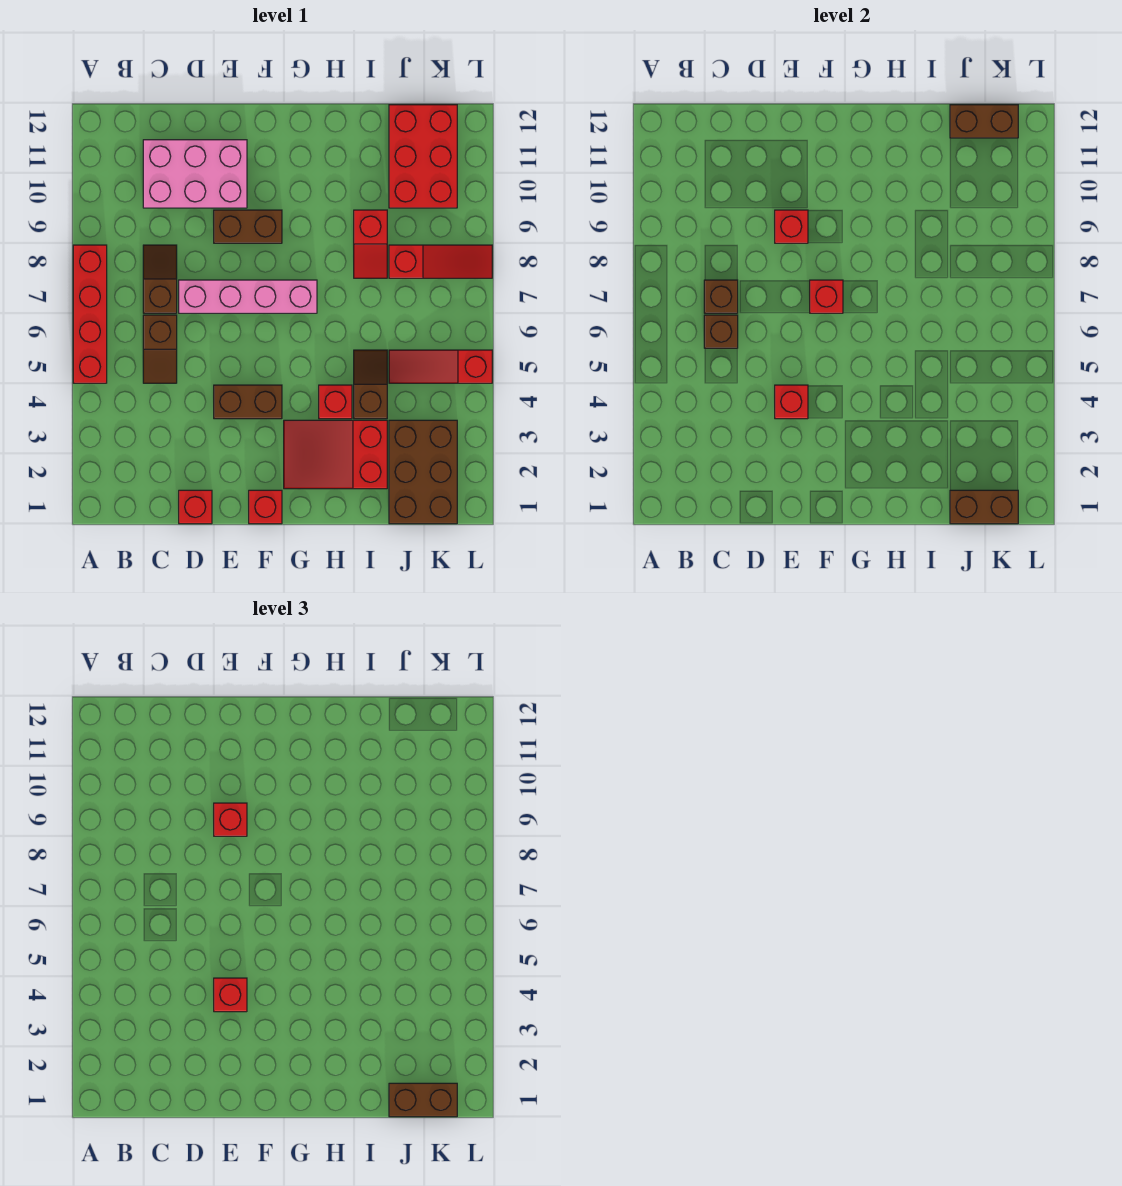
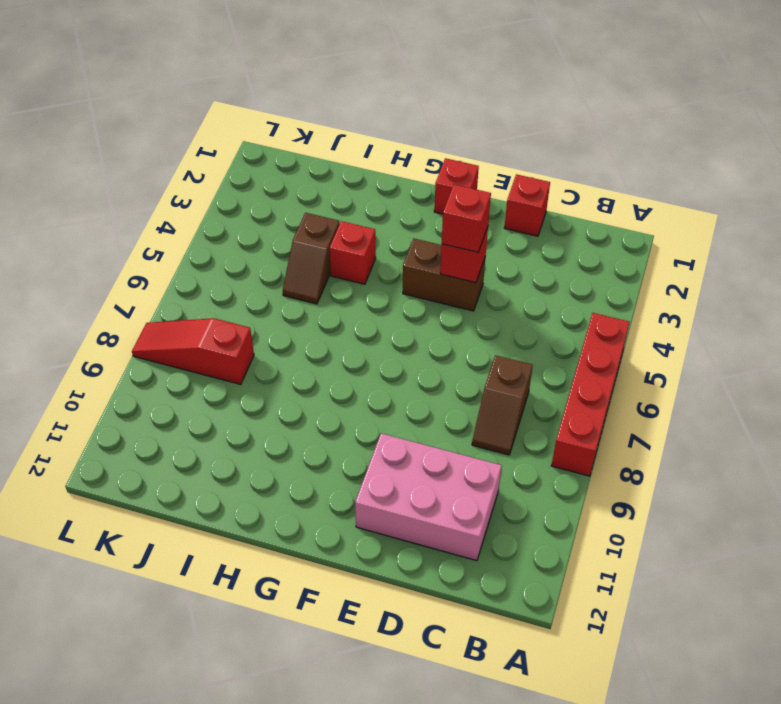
none -> brown slope C5:C6 level 1 top 6
none -> pink brick D7:G7 level 1
none -> brown brick E9:F9 level 1

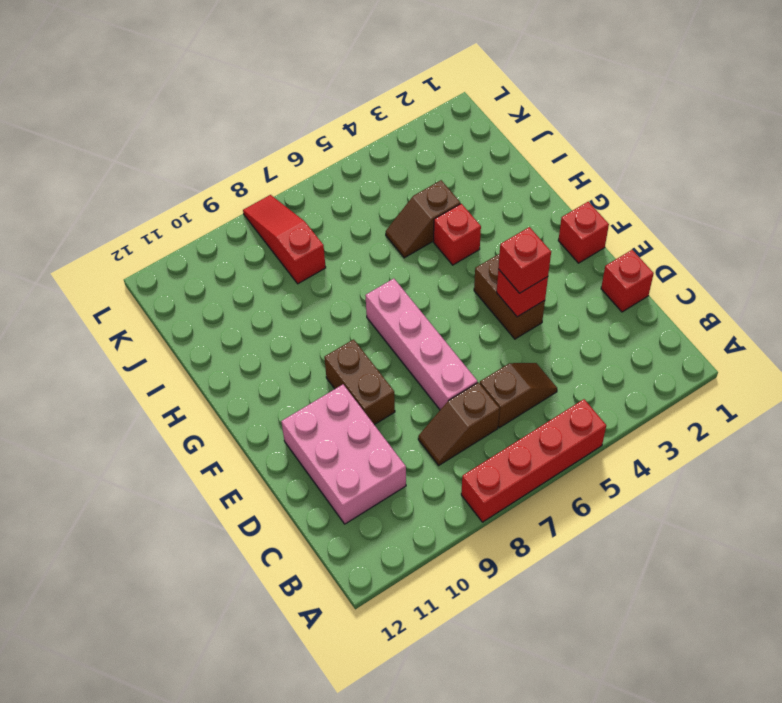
none -> red slope G2:I3 level 1 top I
none -> red slope I8:I9 level 1 top 9
none -> brown brick J1:K3 level 1

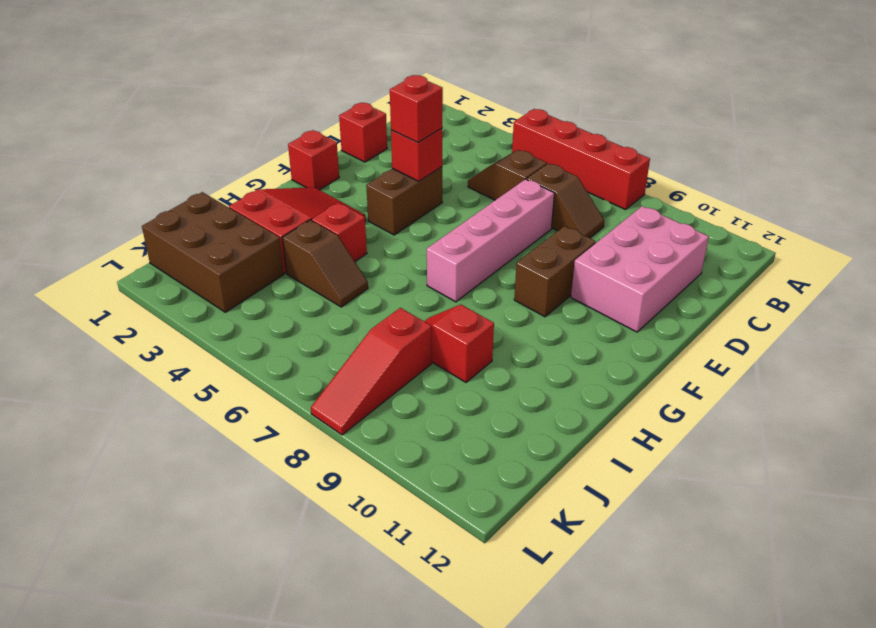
none -> red slope J5:L5 level 1 top L
none -> red brick J10:K12 level 1
none -> brown brick C6 level 2

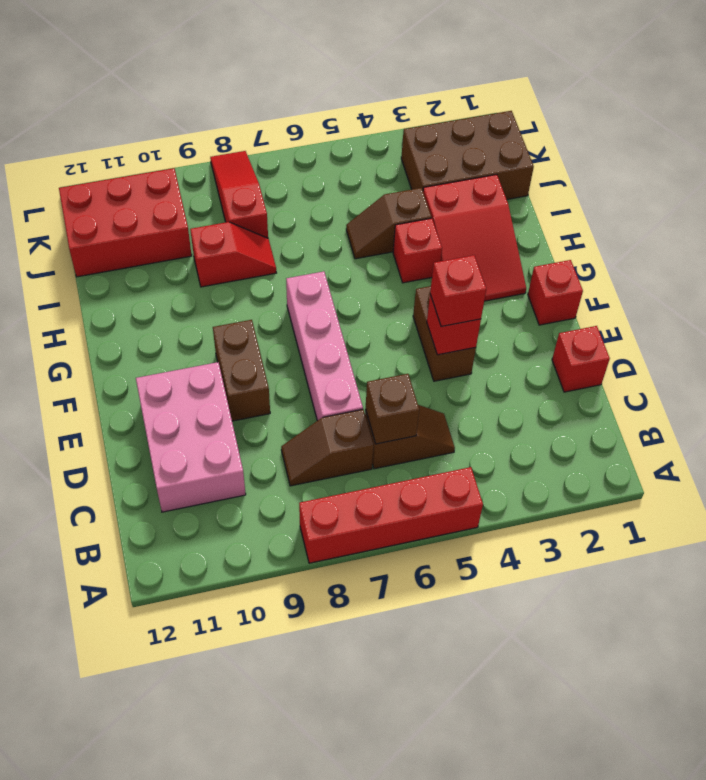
none -> red slope J5:L5 level 1 top L
none -> brown brick C7 level 2
none -> red brick E9 level 2

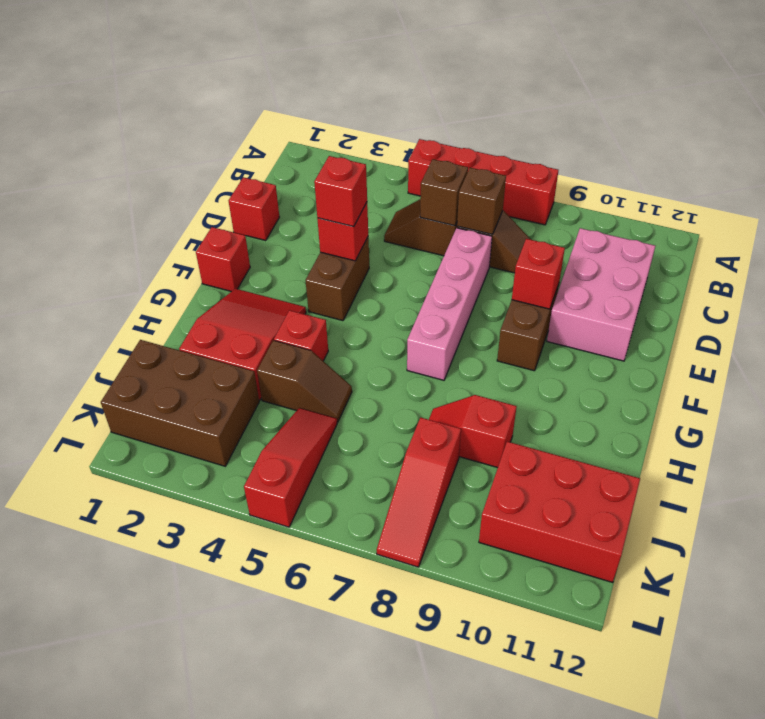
none -> red brick F7 level 2
none -> brown brick J1:K1 level 2
none -> brown brick J12:K12 level 2

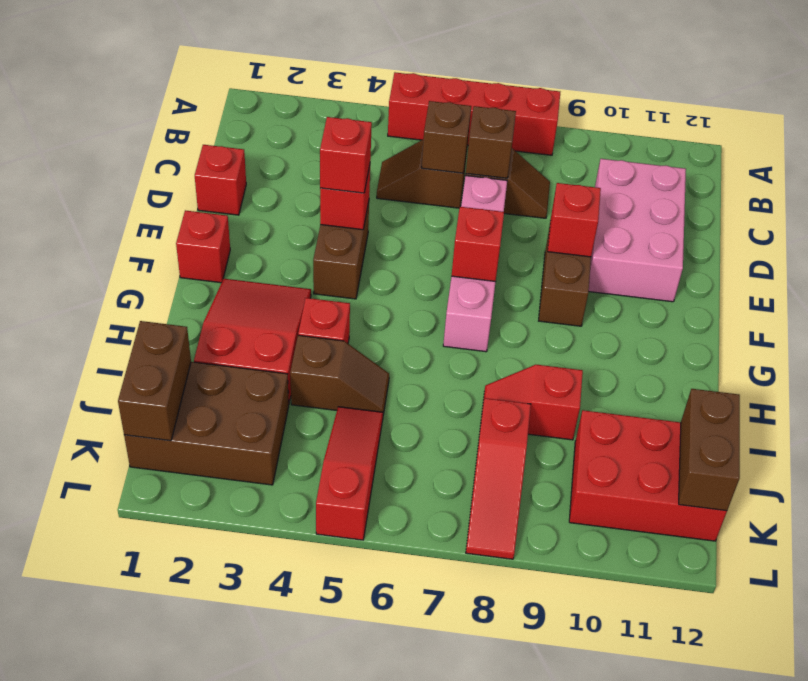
none -> red brick E9 level 3
none -> brown brick J1:K1 level 3

